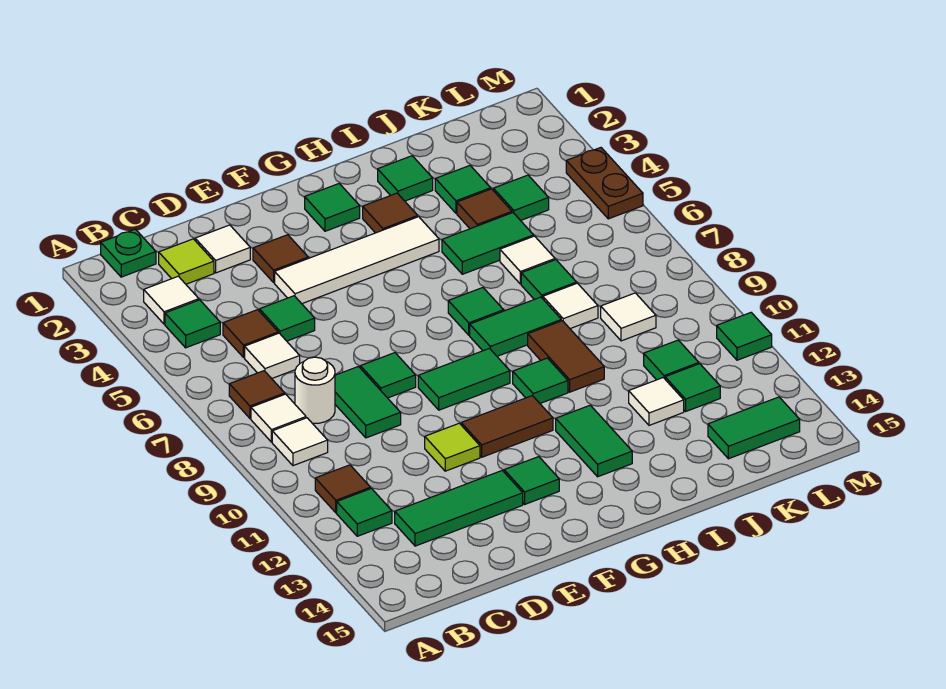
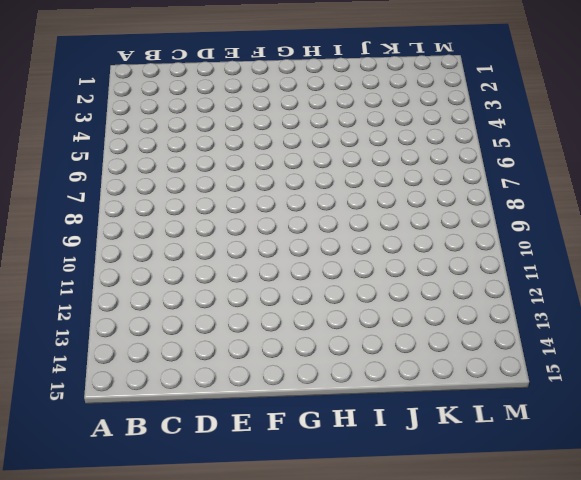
none -> green plate B1 level 1
none -> white tile B3 level 1
none -> green tile B4 level 1
none -> brown tile B7 level 1

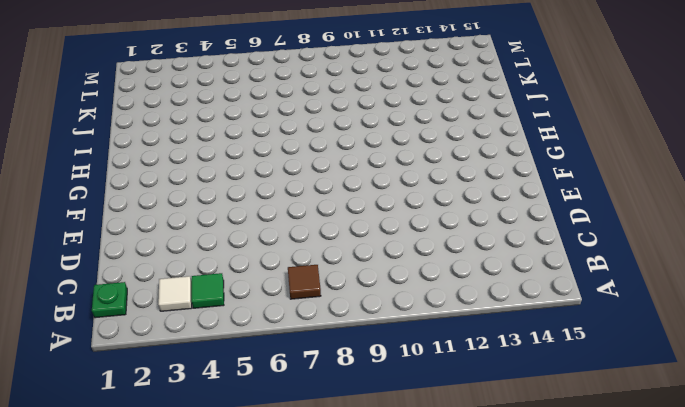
none -> white tile B8 level 1
none -> white tile B9 level 1
none -> brown tile B11 level 1
none -> green tile B12 level 1

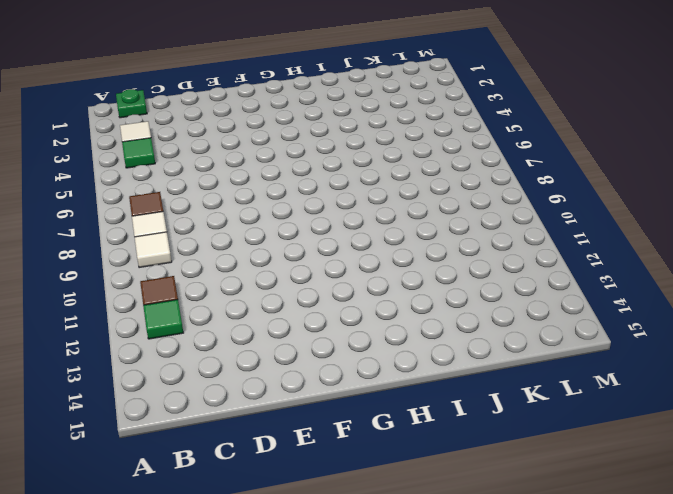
none -> lime tile C2 level 1
none -> brown tile C5 level 1
none -> white tile C6 level 1
none -> white round brick C8 level 1

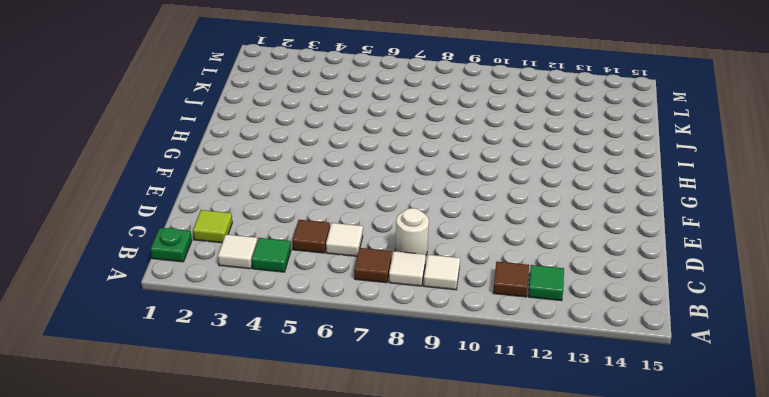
none -> green tile C13:E13 level 1
none -> white tile D2 level 1
none -> green tile D5 level 1
none -> green tile D8:D9 level 1

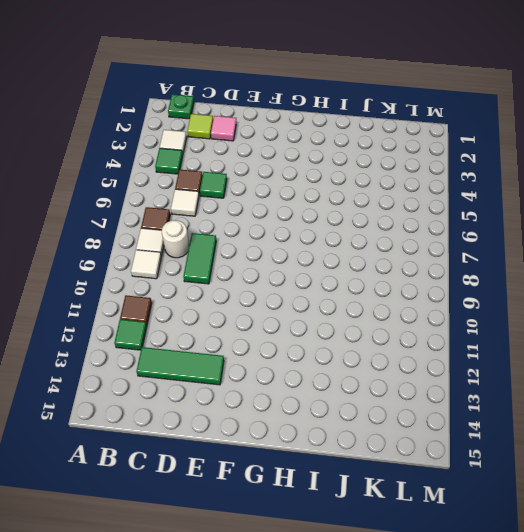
pink tile D2 level 1 -> white tile D2 level 1
none -> brown tile E3 level 1
none -> white tile E4:H4 level 1
none -> green tile E8 level 1
none -> lime tile E11 level 1

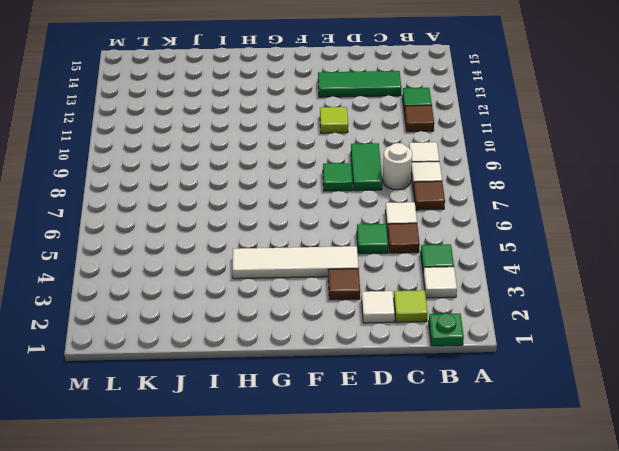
none -> green tile F9:G9 level 1
none -> brown tile F11:G11 level 1
none -> green tile F13 level 1
none -> green tile G2 level 1

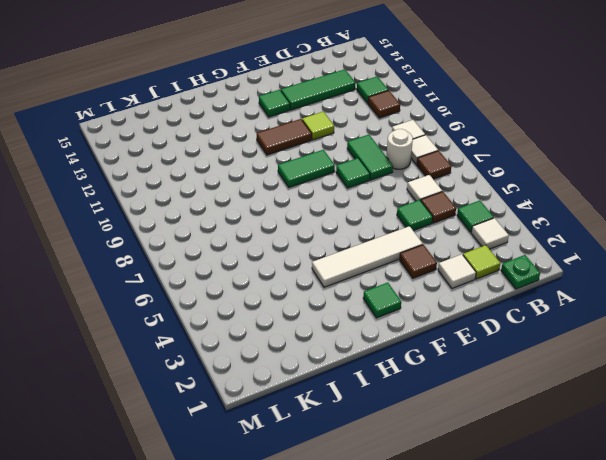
none -> brown tile H3 level 1
none -> green tile H7 level 1
none -> green tile H8:I8 level 1
none -> green tile H10 level 1

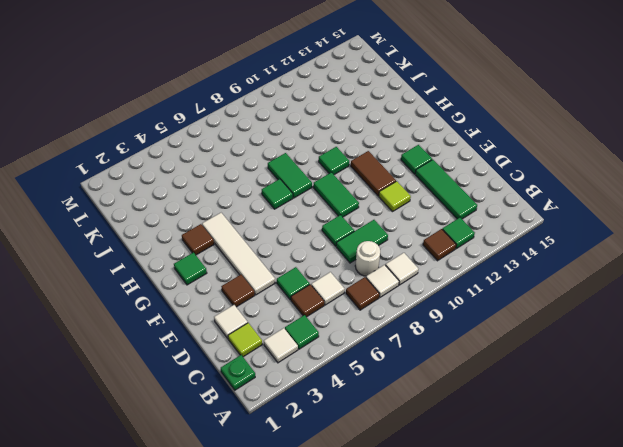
none -> green tile H12:H13 level 1
none -> green tile I2 level 1
none -> green tile I5:J5 level 1
none -> brown tile I9:I10 level 1

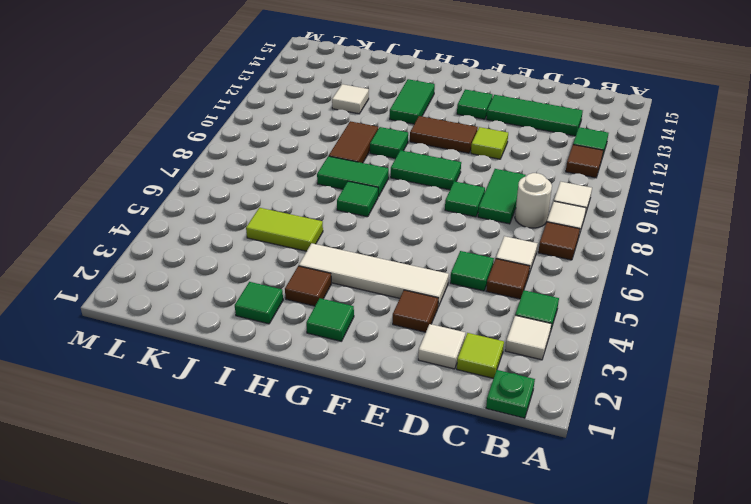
lime tile I5:J5 level 1 -> green tile I5:J5 level 1
none -> green tile J3 level 1
none -> brown tile J4 level 1
none -> white tile J6 level 1
none -> green tile J7 level 1

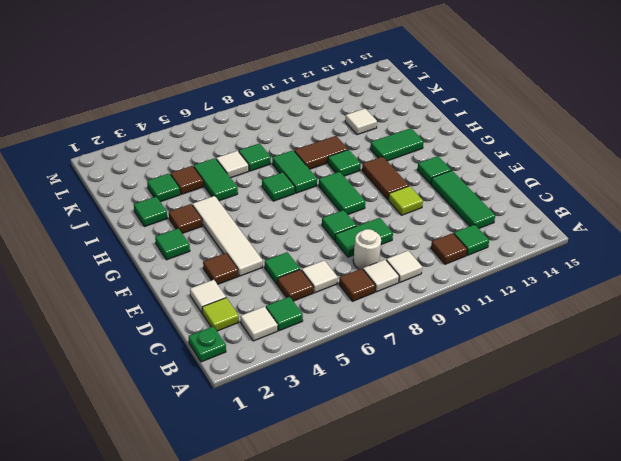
none -> white tile J8 level 1
none -> green tile K4 level 1
none -> white tile K9 level 1
none -> green tile K11 level 1

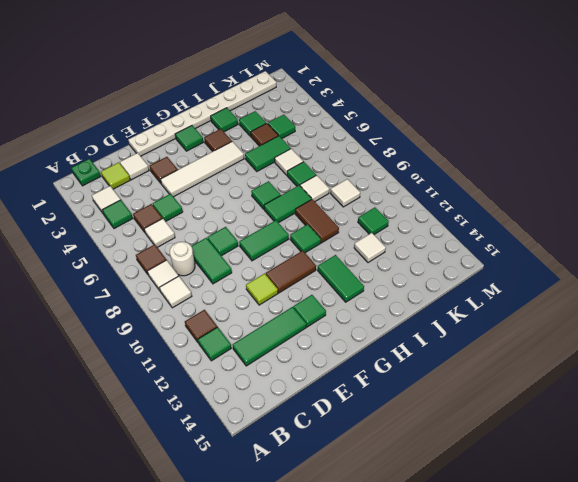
white plate E1:L1 level 1 -> none
none -> green tile K12 level 1
none -> green tile K14:L14 level 1
none -> brown plate M4:M5 level 1
none -> green tile M11 level 1

